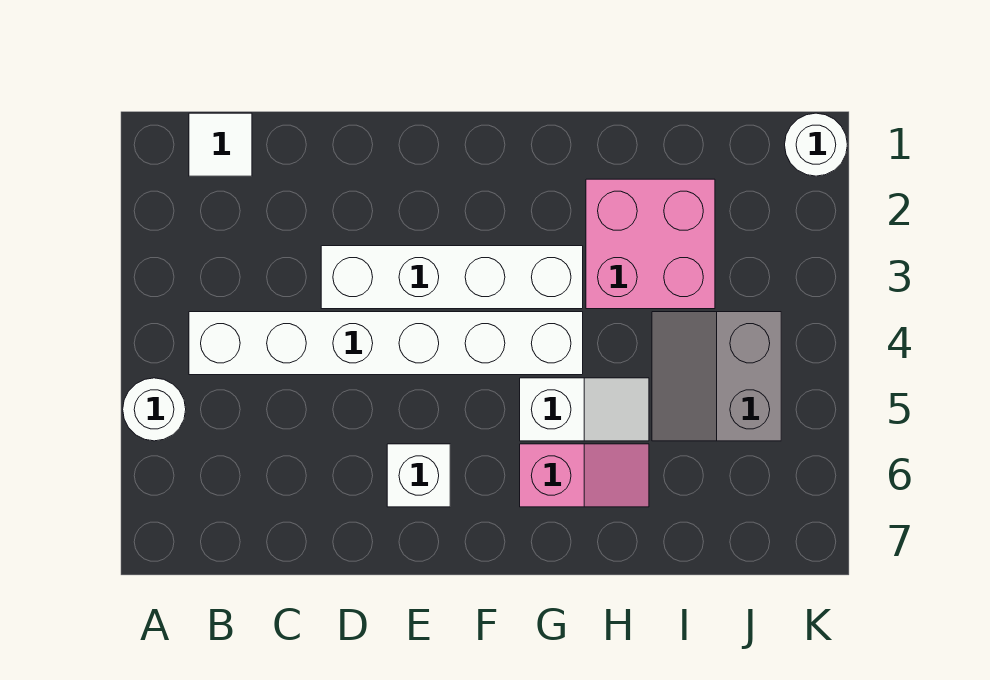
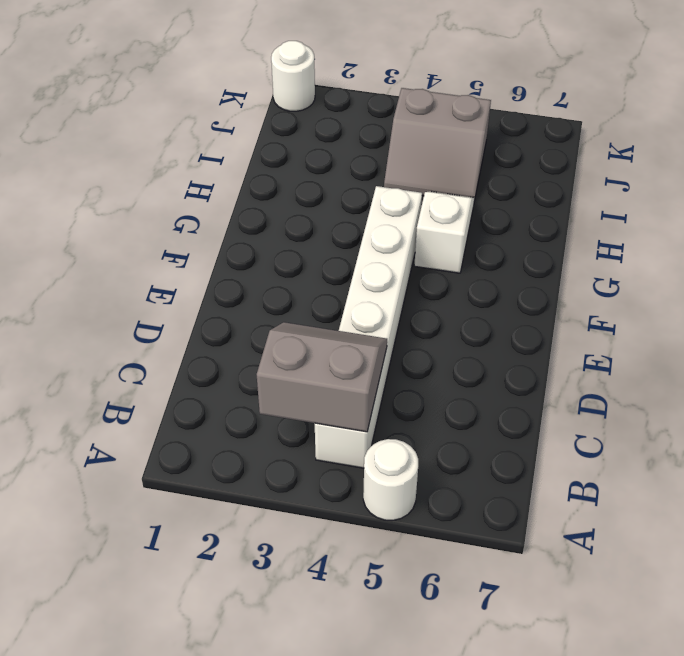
grey slope B3:C4 level 2 top B -> none
none -> white tile B1 level 1
none -> white brick D3:G3 level 1

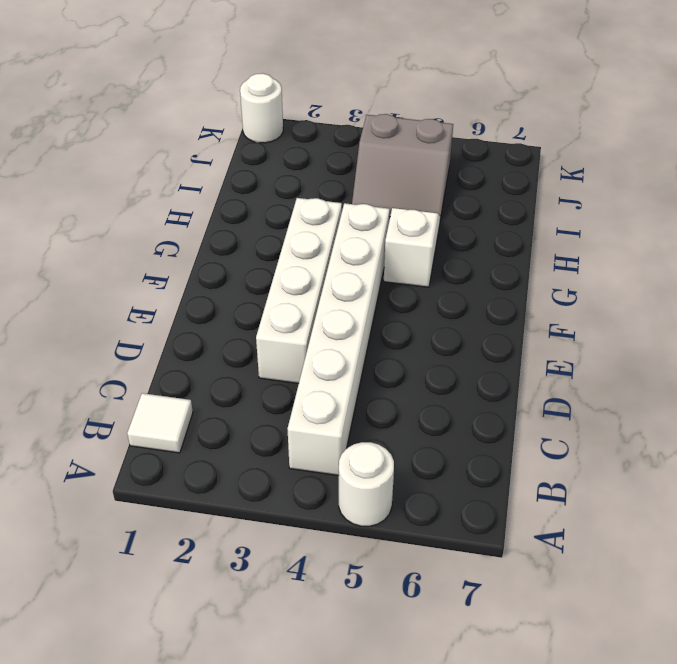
none -> white brick E6 level 1
none -> pink slope G6:H6 level 1 top G

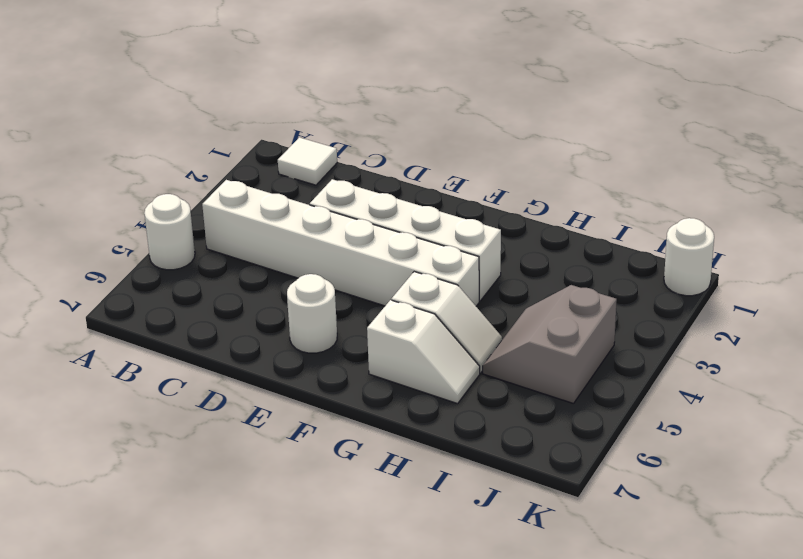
white round brick E6 level 1 -> white brick E6 level 1
white slope G6:H6 level 1 top G -> pink slope G6:H6 level 1 top G
none -> pink brick H2:I3 level 1

